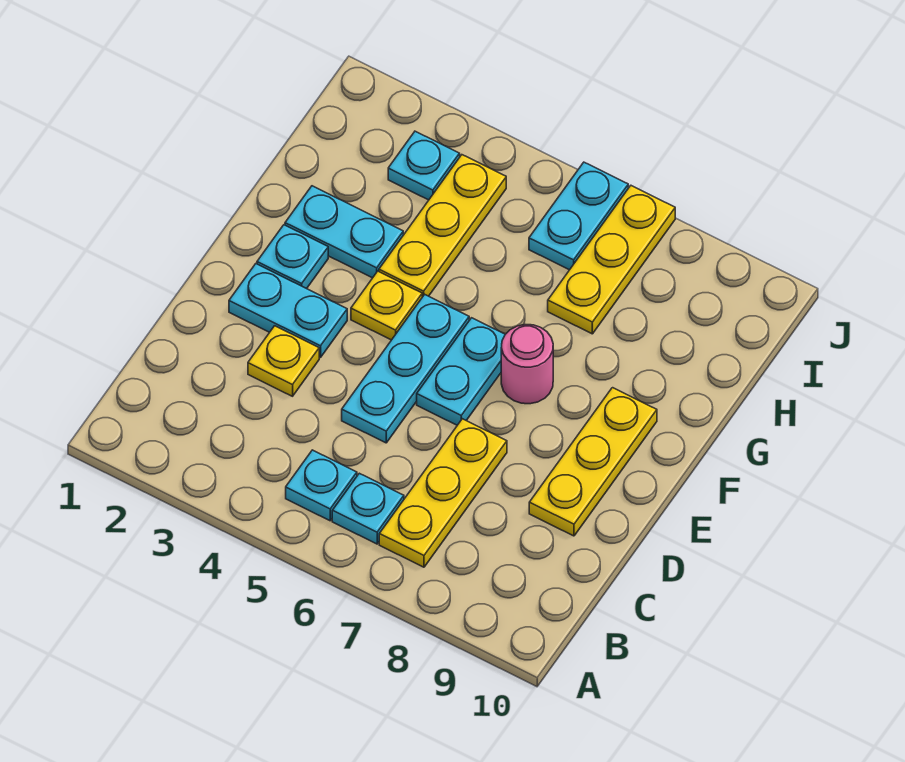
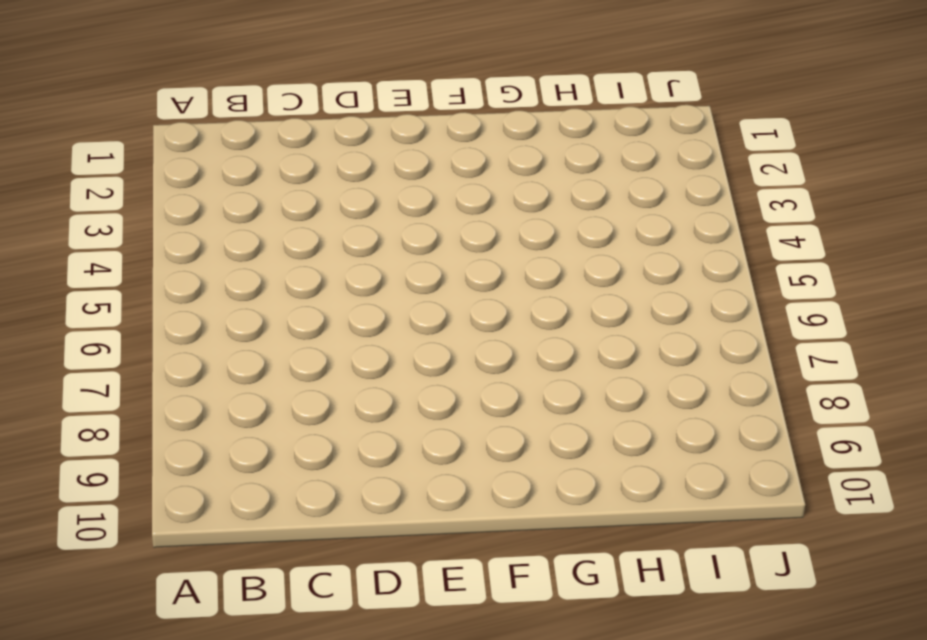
none -> cyan plate B5 level 1
none -> cyan plate B6 level 1
none -> yellow plate B7:D7 level 1

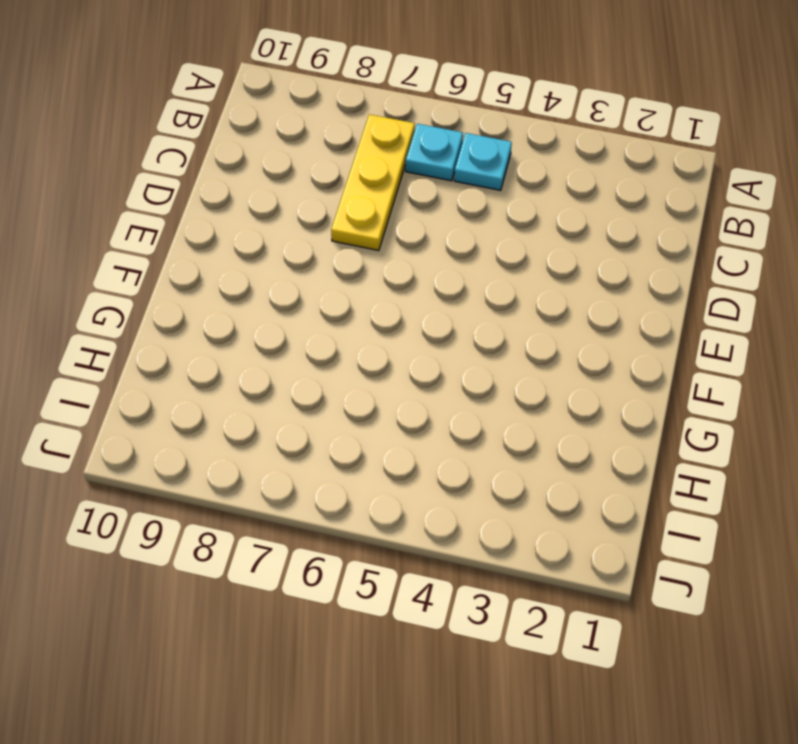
none -> yellow plate D3 level 1
none -> cyan plate D5:F5 level 1
none -> yellow plate D9:F9 level 1

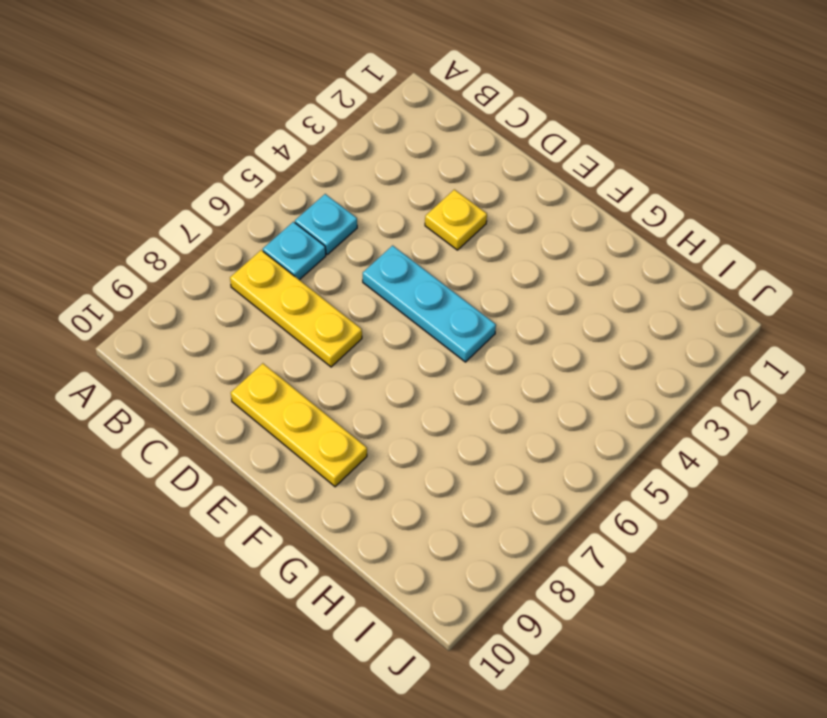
none -> cyan plate E2:E3 level 1
none -> cyan plate E6:F6 level 1
none -> cyan plate F2 level 1

